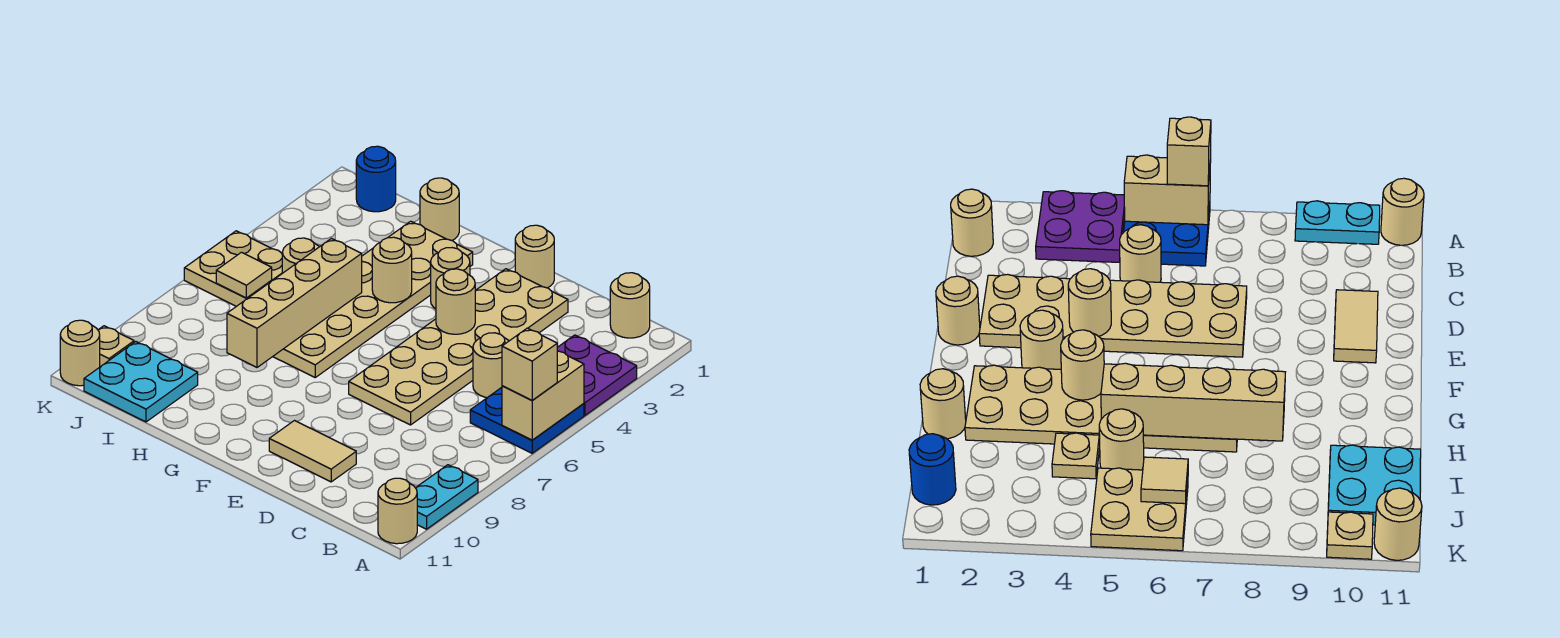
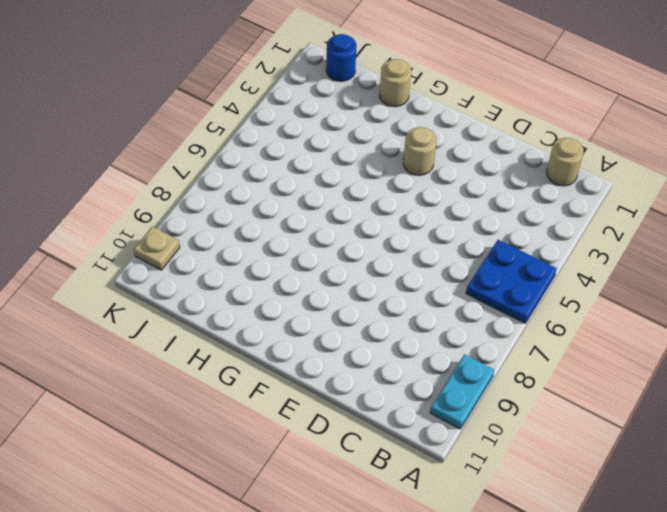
none -> purple plate A3:B4 level 1
none -> tan round brick A11 level 1
none -> tan round brick C5 level 1

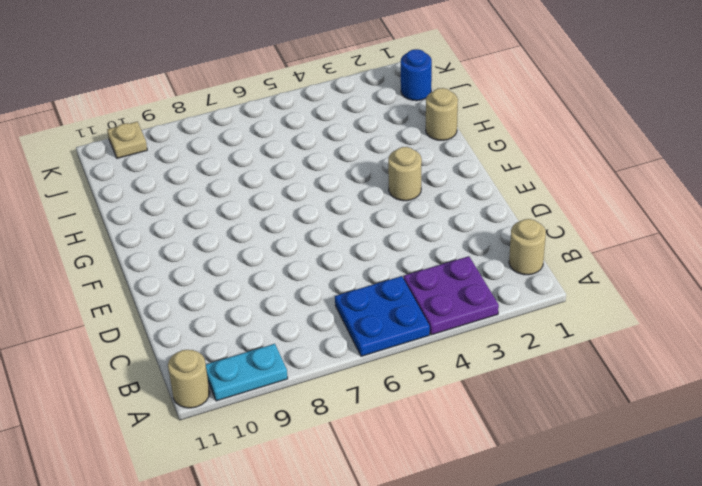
none -> tan round brick C5 level 1
none -> tan plate D2:E7 level 1
none -> tan tile D10:E10 level 1

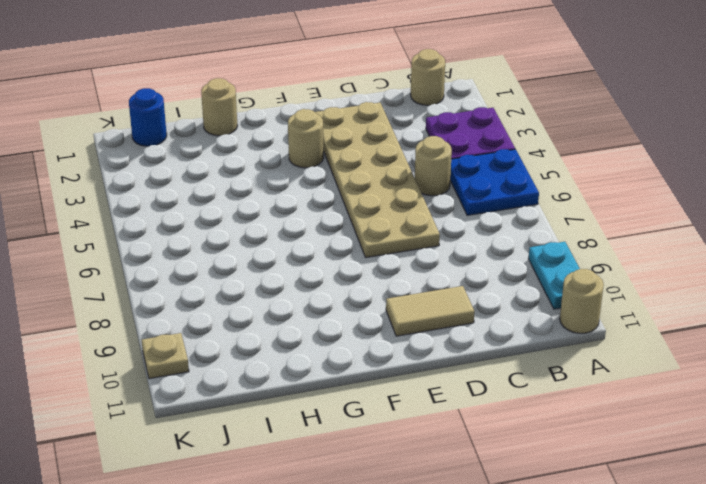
none -> tan round brick E1 level 1
none -> tan plate G2:H7 level 1
none -> tan plate I4 level 1

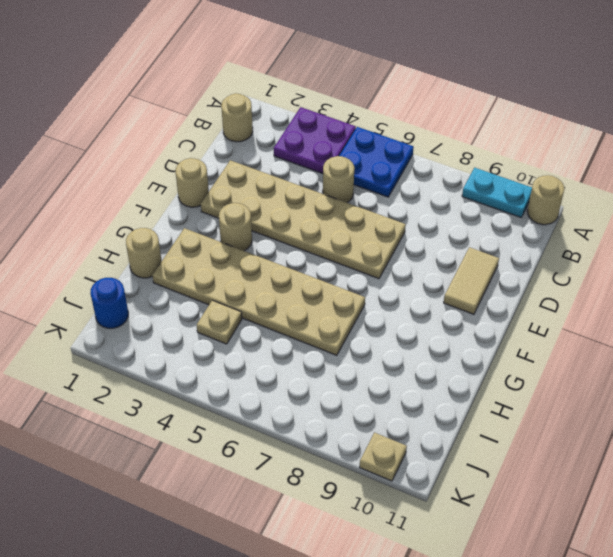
none -> tan round brick I5 level 1
none -> cyan plate I10:J11 level 1
none -> tan plate J5:K6 level 1

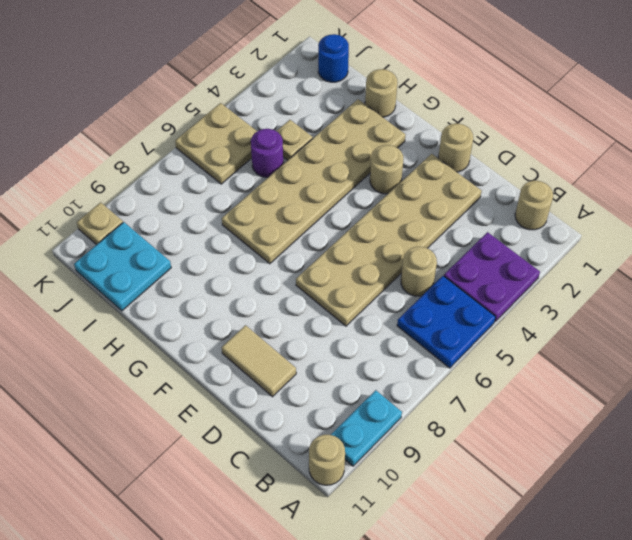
purple round brick I5 level 1 -> tan round brick I5 level 1
none -> tan round brick K11 level 1
none -> tan brick A5:A6 level 2
none -> tan round brick E4 level 2

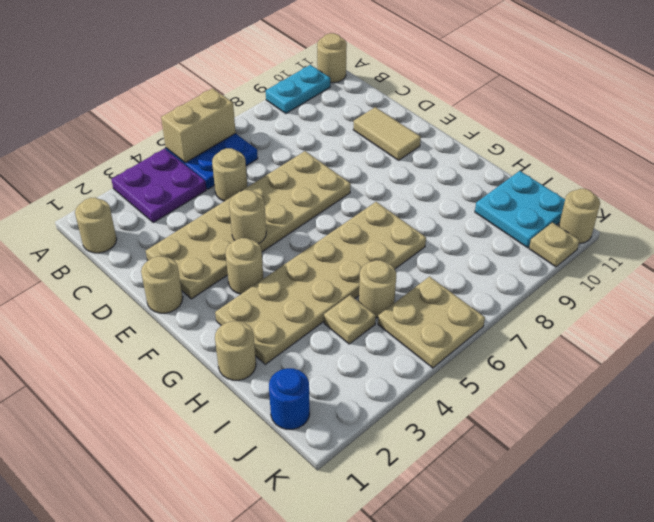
none -> tan round brick G4 level 2
none -> tan brick H5:H8 level 2
none -> tan tile J6 level 2

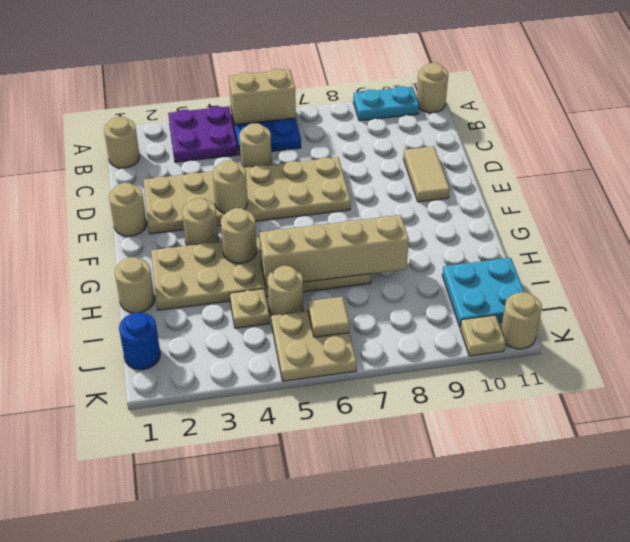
none -> tan brick A6 level 3

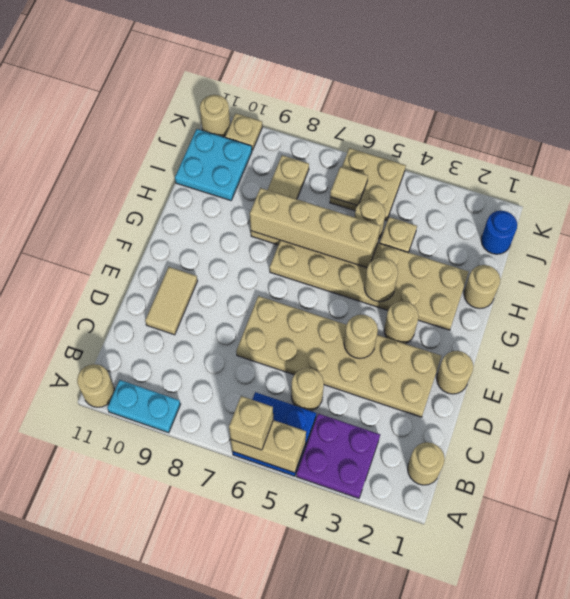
tan plate H8:J8 level 1 -> none

